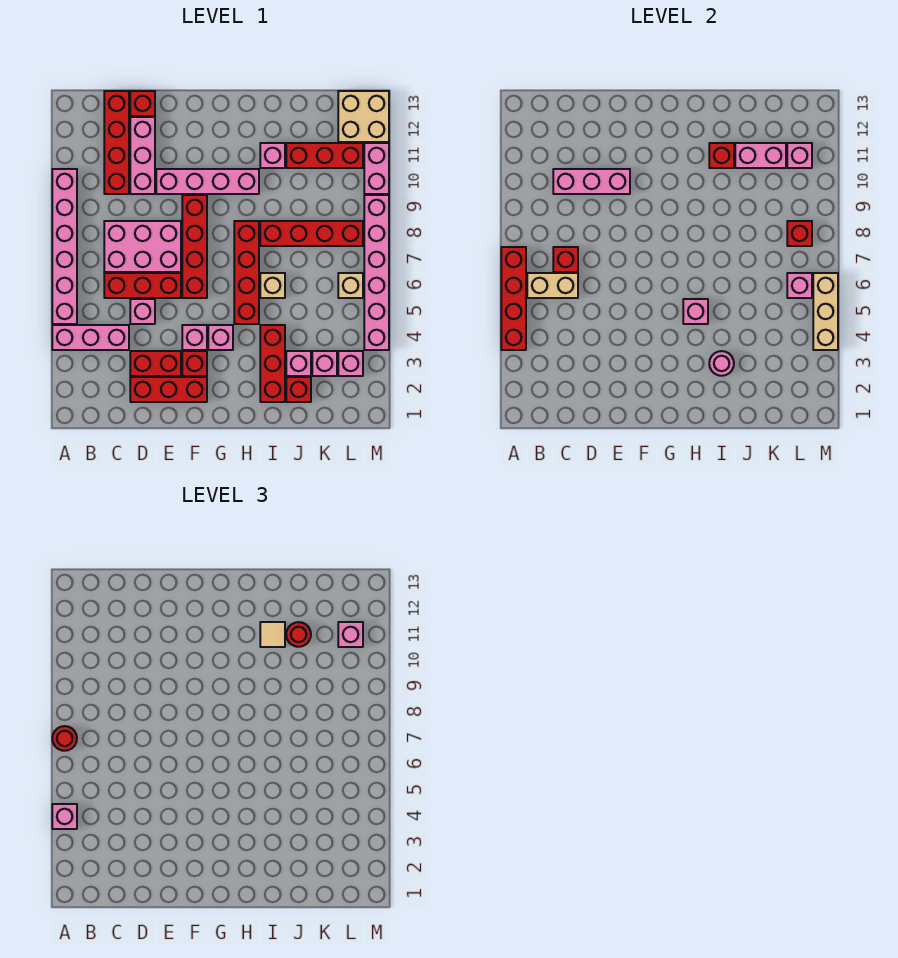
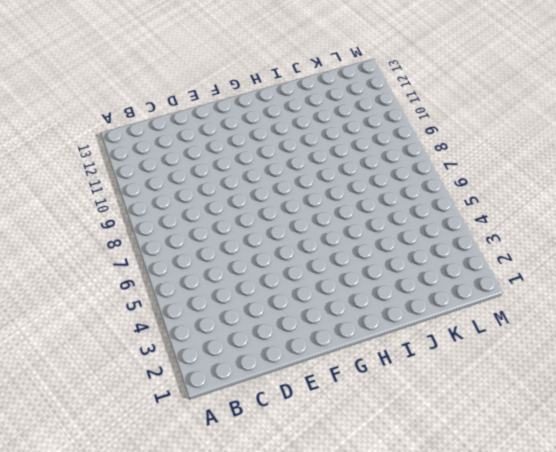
none -> pink brick A4:C4 level 1
none -> pink brick A5:A10 level 1
none -> red brick C6:E6 level 1
none -> pink brick C7:E8 level 1

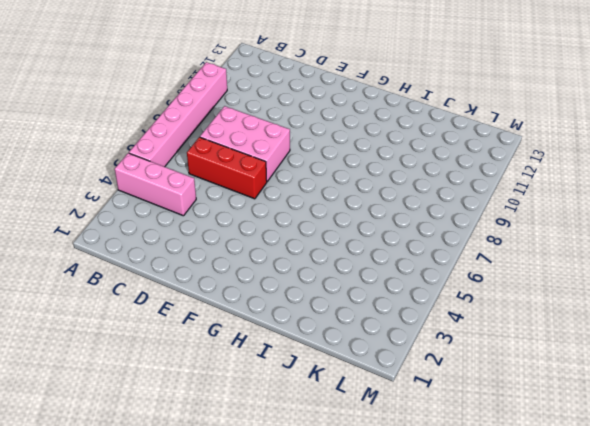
none -> red brick C10:C13 level 1
none -> red brick D2:F2 level 1
none -> red brick D3:E3 level 1
none -> pink brick D5 level 1

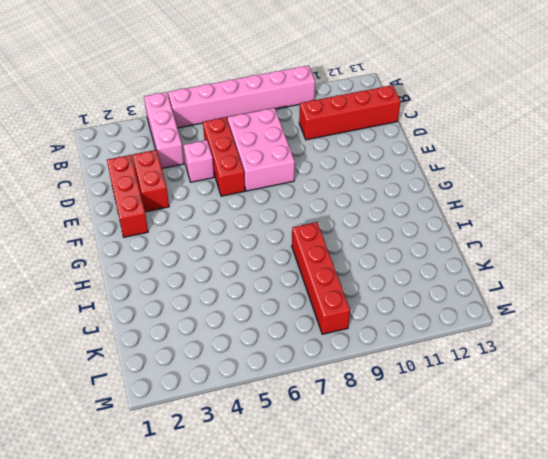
none -> pink brick D10:D12 level 1
none -> red brick D13 level 1
none -> pink brick E10:H10 level 1
none -> red brick F3 level 1

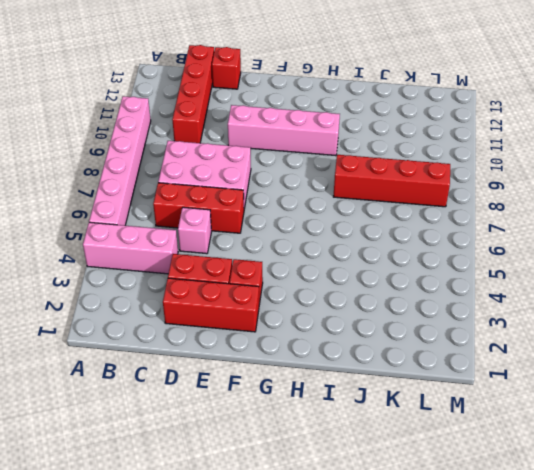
none -> pink brick D10:D12 level 1
none -> pink brick F4 level 1
none -> red brick F6:F9 level 1
none -> pink brick G4 level 1

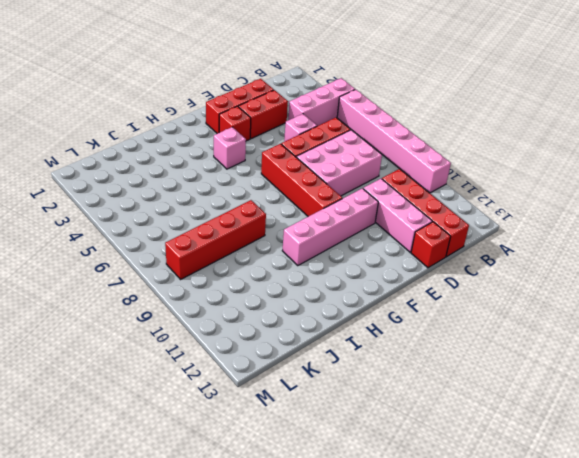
none -> pink brick F4 level 1
none -> red brick H5:H8 level 1
none -> red brick I2:I4 level 1
none -> tan brick I6 level 1

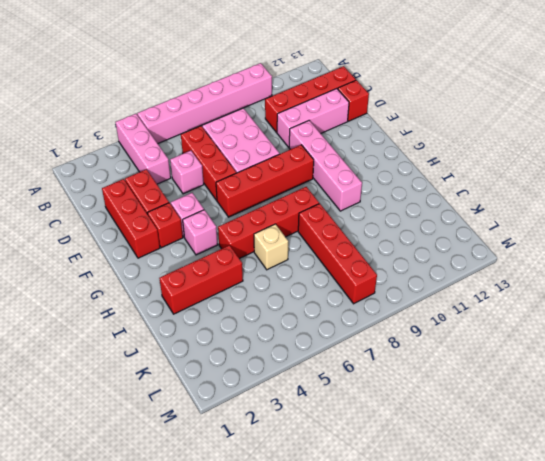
none -> pink brick I11 level 1
none -> red brick J2 level 1
none -> pink brick J3 level 1
none -> red brick J11:L11 level 1

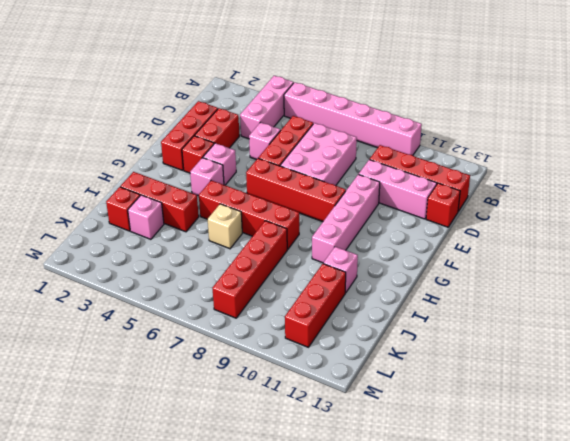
none -> pink brick K3 level 1
none -> pink brick L3 level 1
none -> tan brick L6 level 1
none -> tan brick L12:M13 level 1

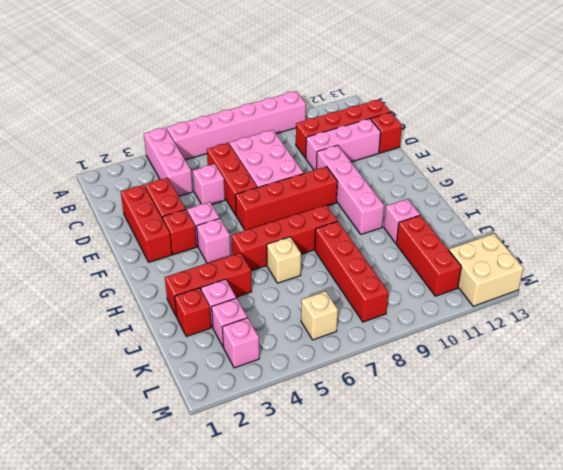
none -> pink brick M4:M9 level 1
none -> pink brick M10:M11 level 1
none -> red brick A4:A7 level 2
none -> tan brick B6:C6 level 2

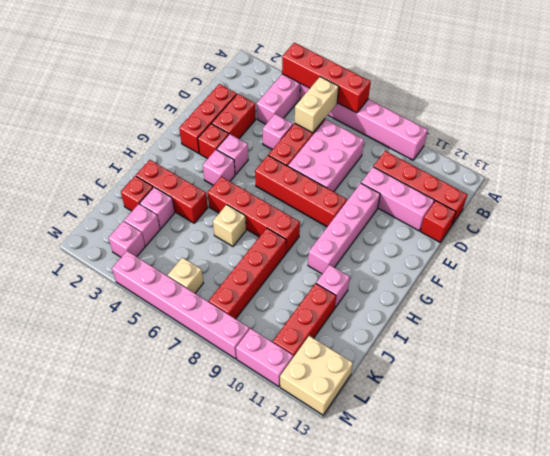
none -> red brick C7 level 2
none -> pink brick C10:E10 level 2
none -> pink brick H5 level 2
none -> pink round brick I3 level 2

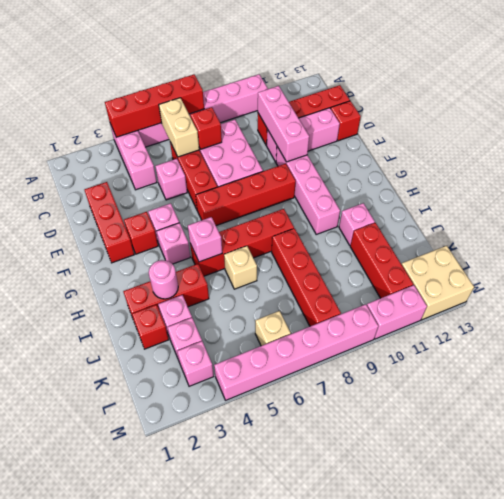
none -> red brick D3:E3 level 1
none -> red brick I11 level 2
none -> pink brick J11:K11 level 2
none -> pink brick L6 level 2

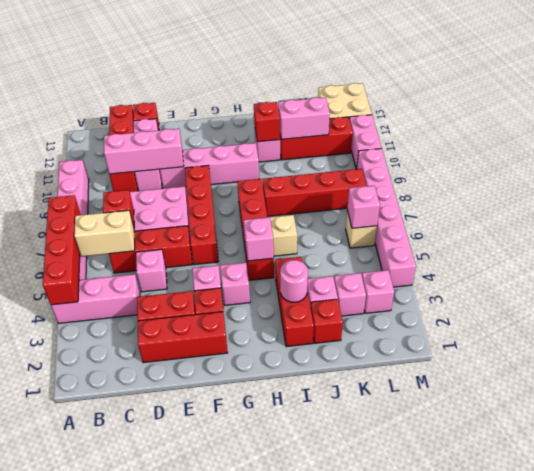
none -> red brick L8 level 2
none -> pink brick L11 level 2
none -> tan brick M4:M6 level 2
none -> pink brick A4 level 3

